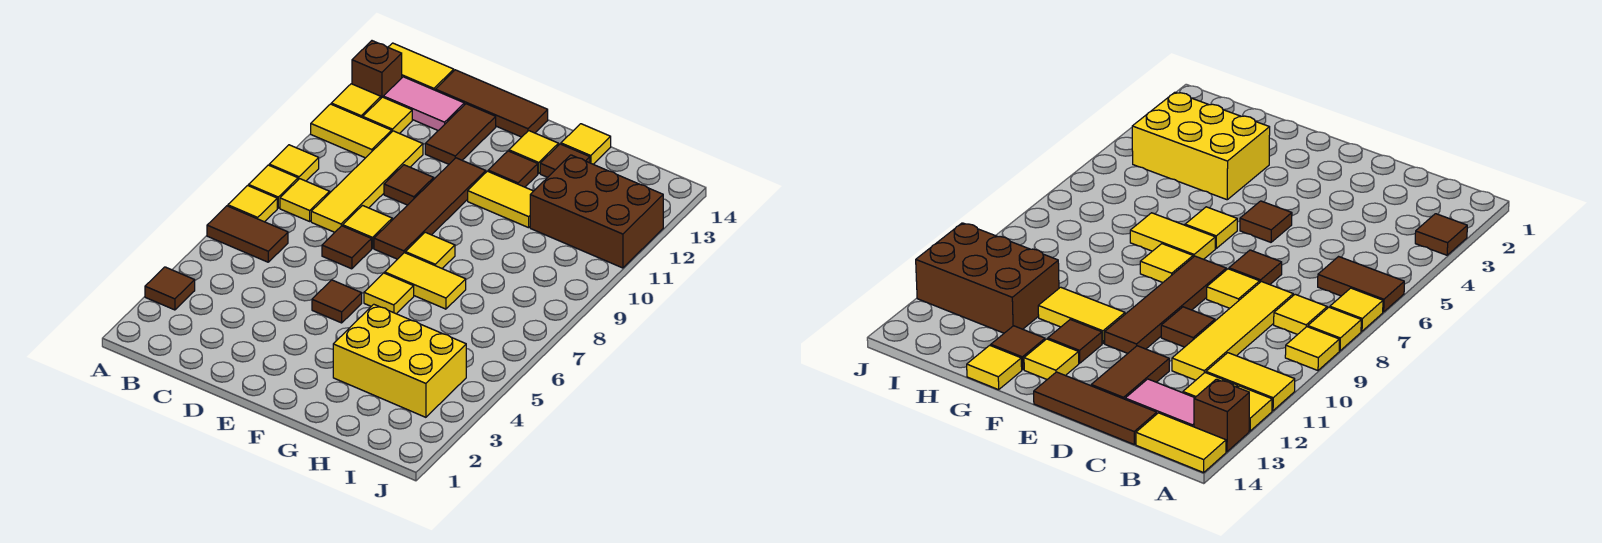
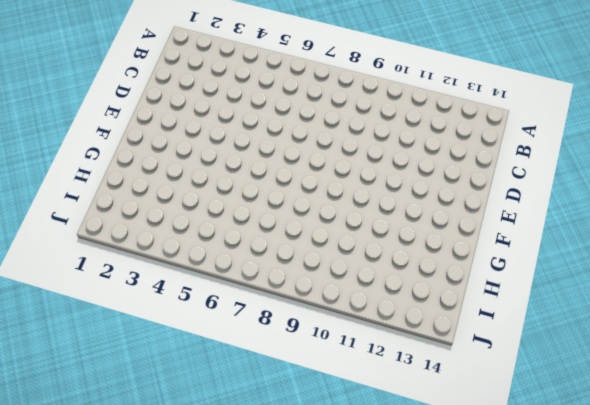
none -> brown tile A3 level 1
none -> brown tile A6:B6 level 1
none -> yellow tile A7 level 1
none -> yellow tile A8 level 1

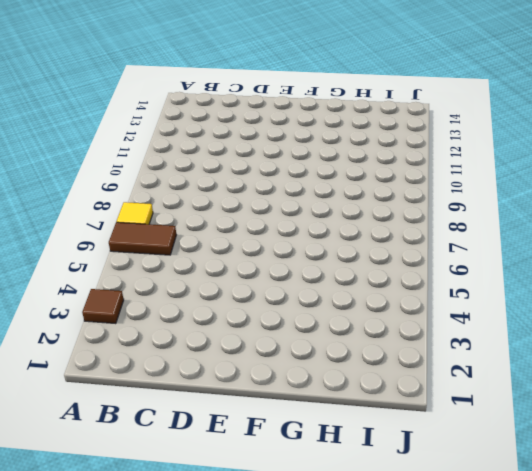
none -> yellow tile A8 level 1
none -> yellow tile A9 level 1
none -> yellow tile A11:B11 level 1
none -> yellow tile A12 level 1

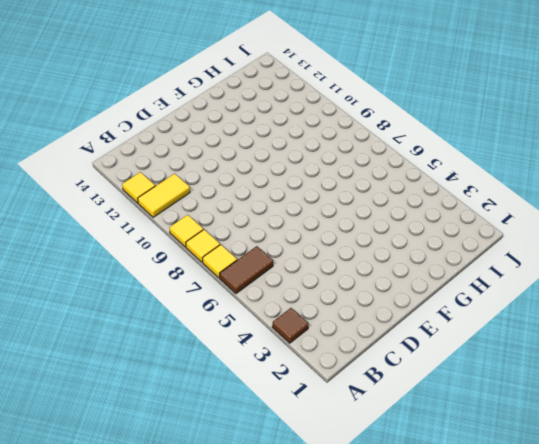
none -> brown brick A13 level 1
none -> yellow tile A14:B14 level 1
none -> yellow tile B8 level 1
none -> yellow tile B12 level 1

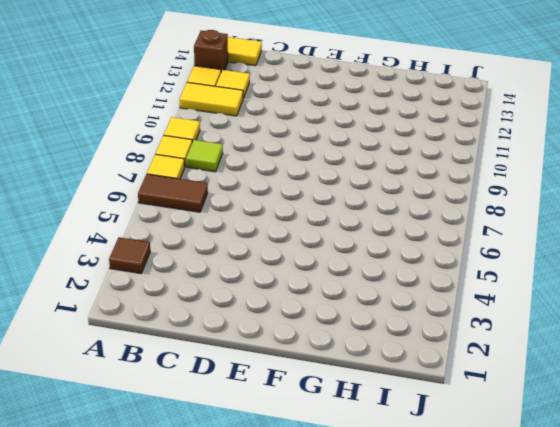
lime tile B8 level 1 -> yellow tile B8 level 1
none -> pink tile B13:C13 level 1
none -> yellow tile C8:C11 level 1
none -> brown tile C14:E14 level 1
none -> brown tile D7 level 1

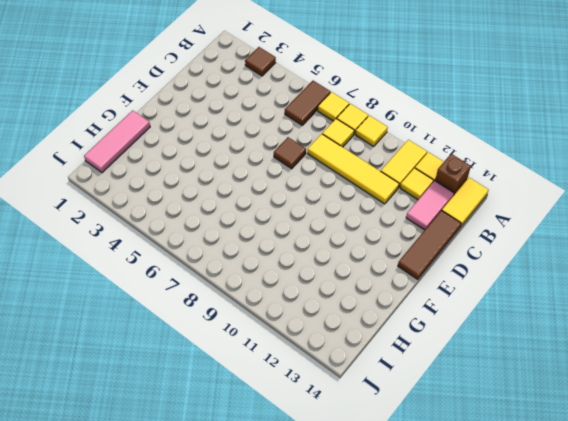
pink tile G1:I1 level 1 -> none
none -> yellow tile D8 level 1
none -> brown tile D10 level 1
none -> brown tile D12:D13 level 1
none -> brown tile E5 level 1

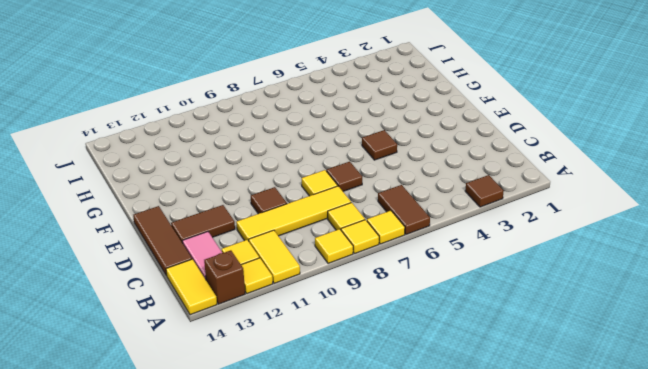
none -> brown tile E8:E11 level 1
none -> yellow tile F6 level 1
none -> yellow tile F7:G7 level 1
none -> yellow tile F8 level 1

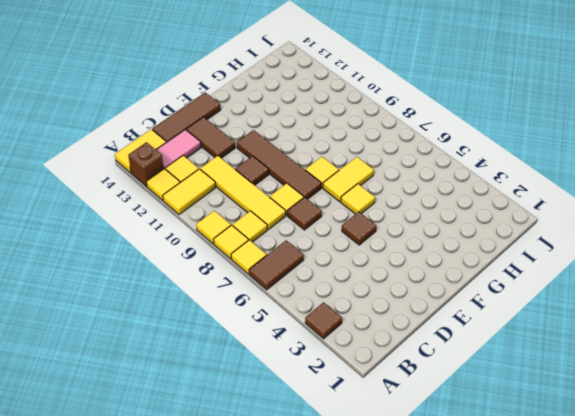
none -> yellow tile F11:G11 level 1
none -> brown tile F12 level 1
none -> yellow tile F13 level 1
none -> yellow brick G3:I4 level 1

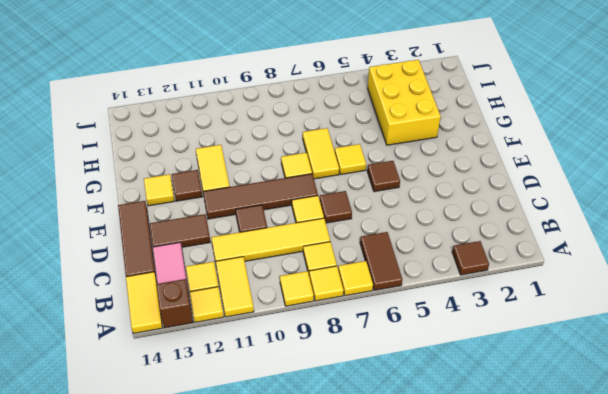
none -> brown tile G13 level 1
none -> yellow tile G14 level 1
none -> brown brick H11:J12 level 1

